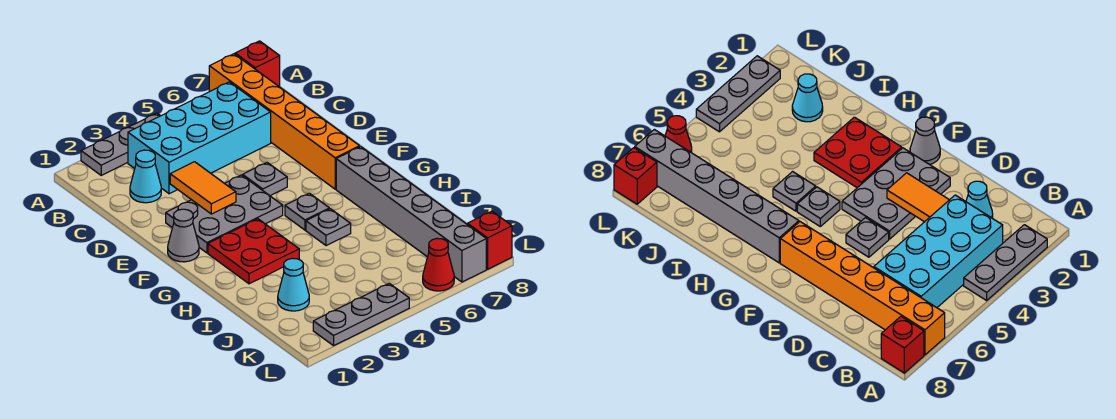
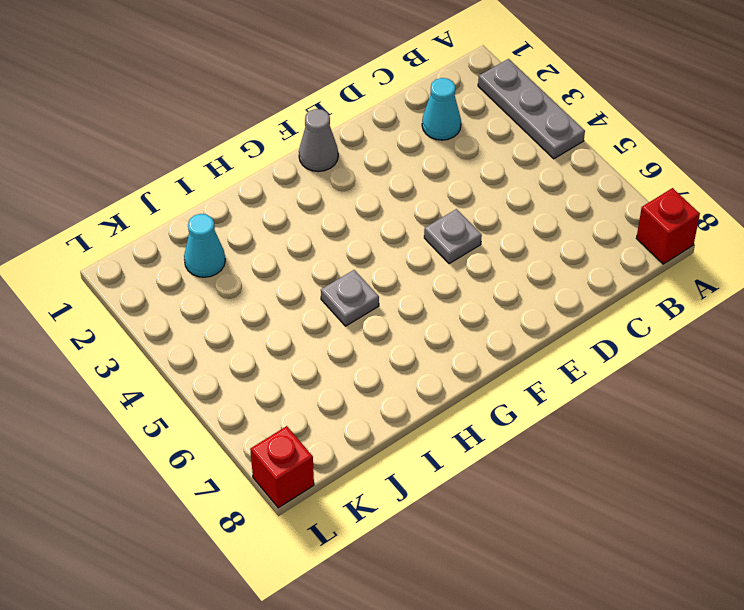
none -> orange brick A7:F7 level 1
none -> cyan brick B3:C6 level 1
none -> grey plate E2:F4 level 1

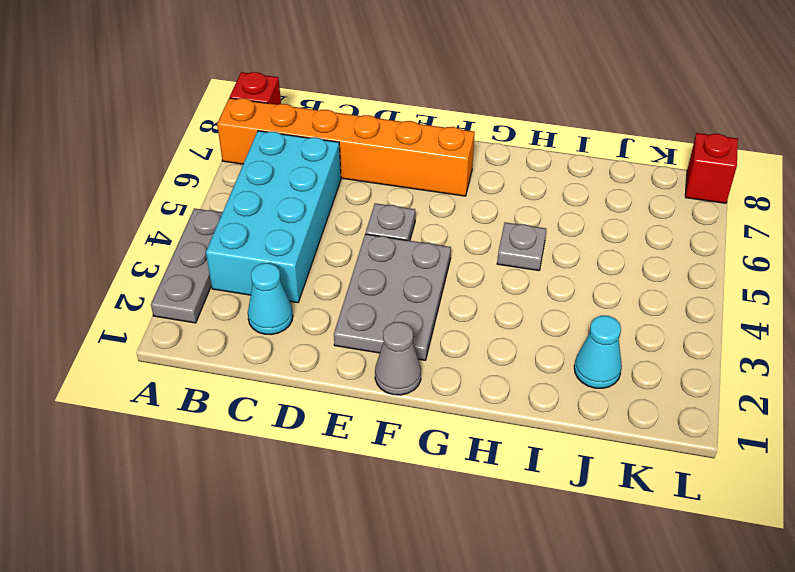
none -> red plate G2:H3 level 1
none -> grey plate G5 level 1
none -> grey brick G7:L7 level 1

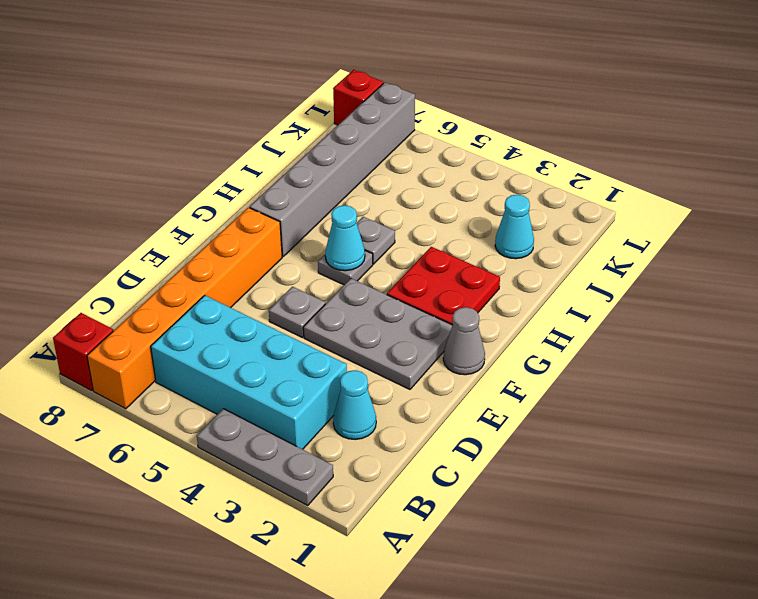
cyan cone G5 level 2 -> none
none -> grey plate L2:L4 level 1
none -> red cone L6 level 1
none -> orange tile D3:E3 level 2

